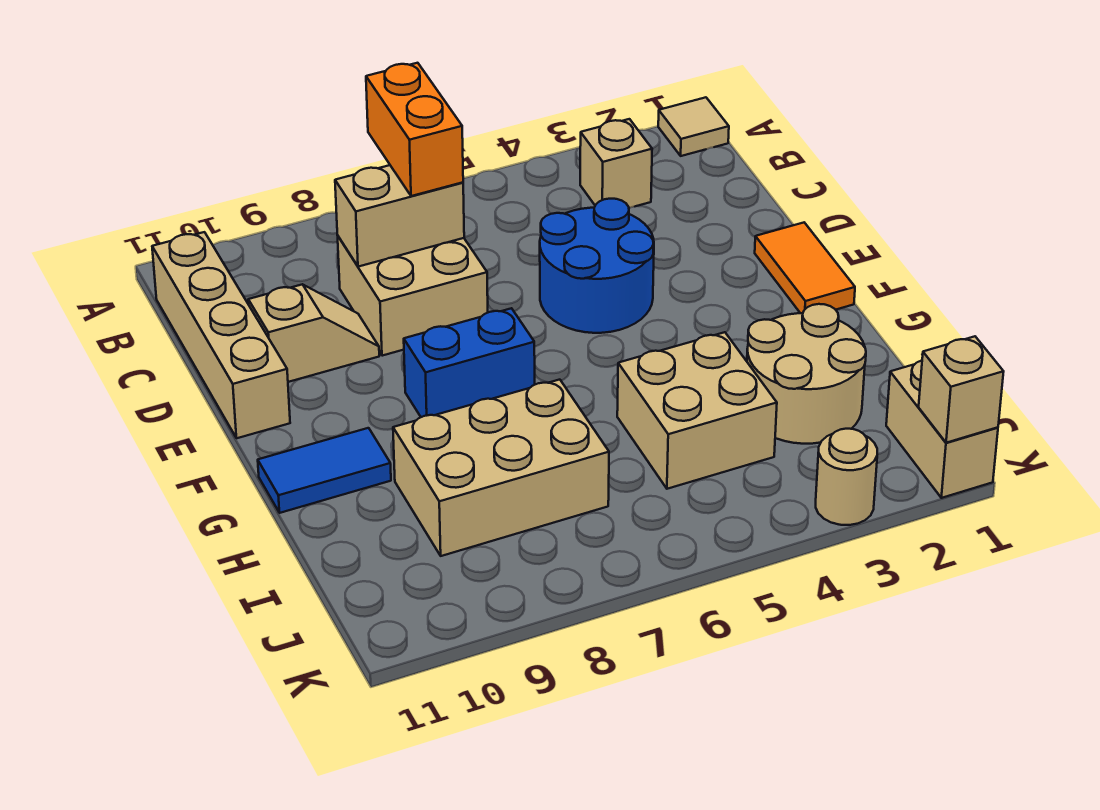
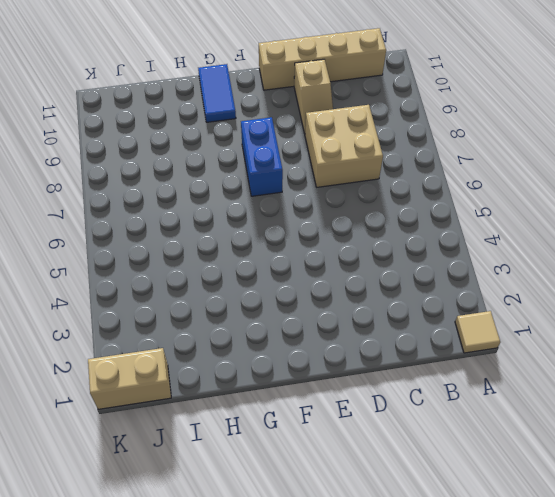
none -> tan brick B3 level 1
none -> blue round brick D4:E5 level 1
none -> orange tile E1:F1 level 1

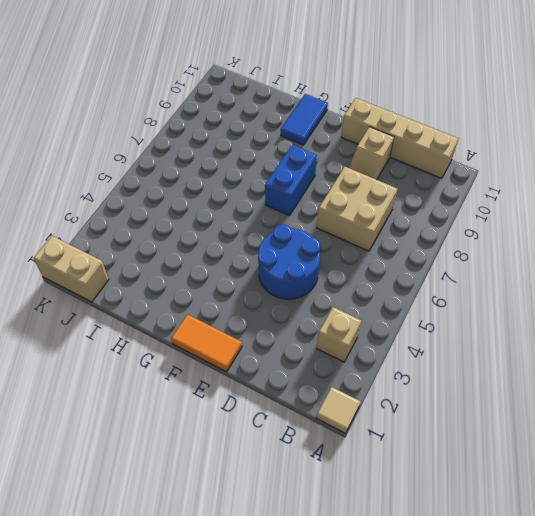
none -> tan round brick H2:I3 level 1
none -> tan brick H4:I5 level 1
none -> tan brick H7:I9 level 1

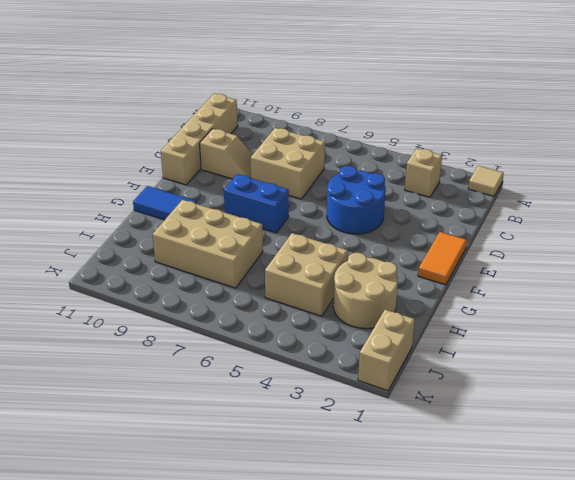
none -> tan round brick K3 level 1
none -> tan brick C7:C8 level 2
none -> tan brick K1 level 2

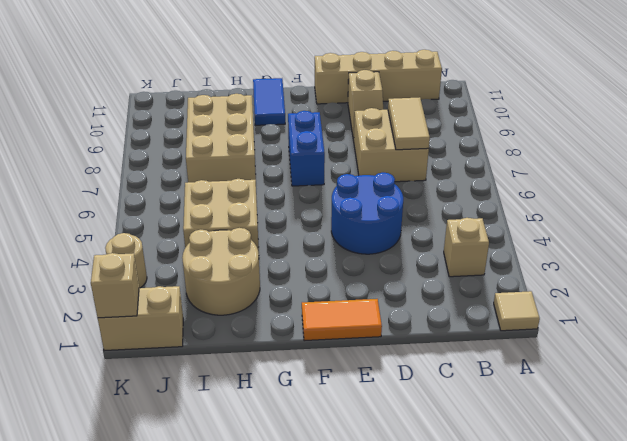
tan tile C7:C8 level 2 -> tan brick C7:C8 level 2
none -> orange brick B7:C7 level 3

